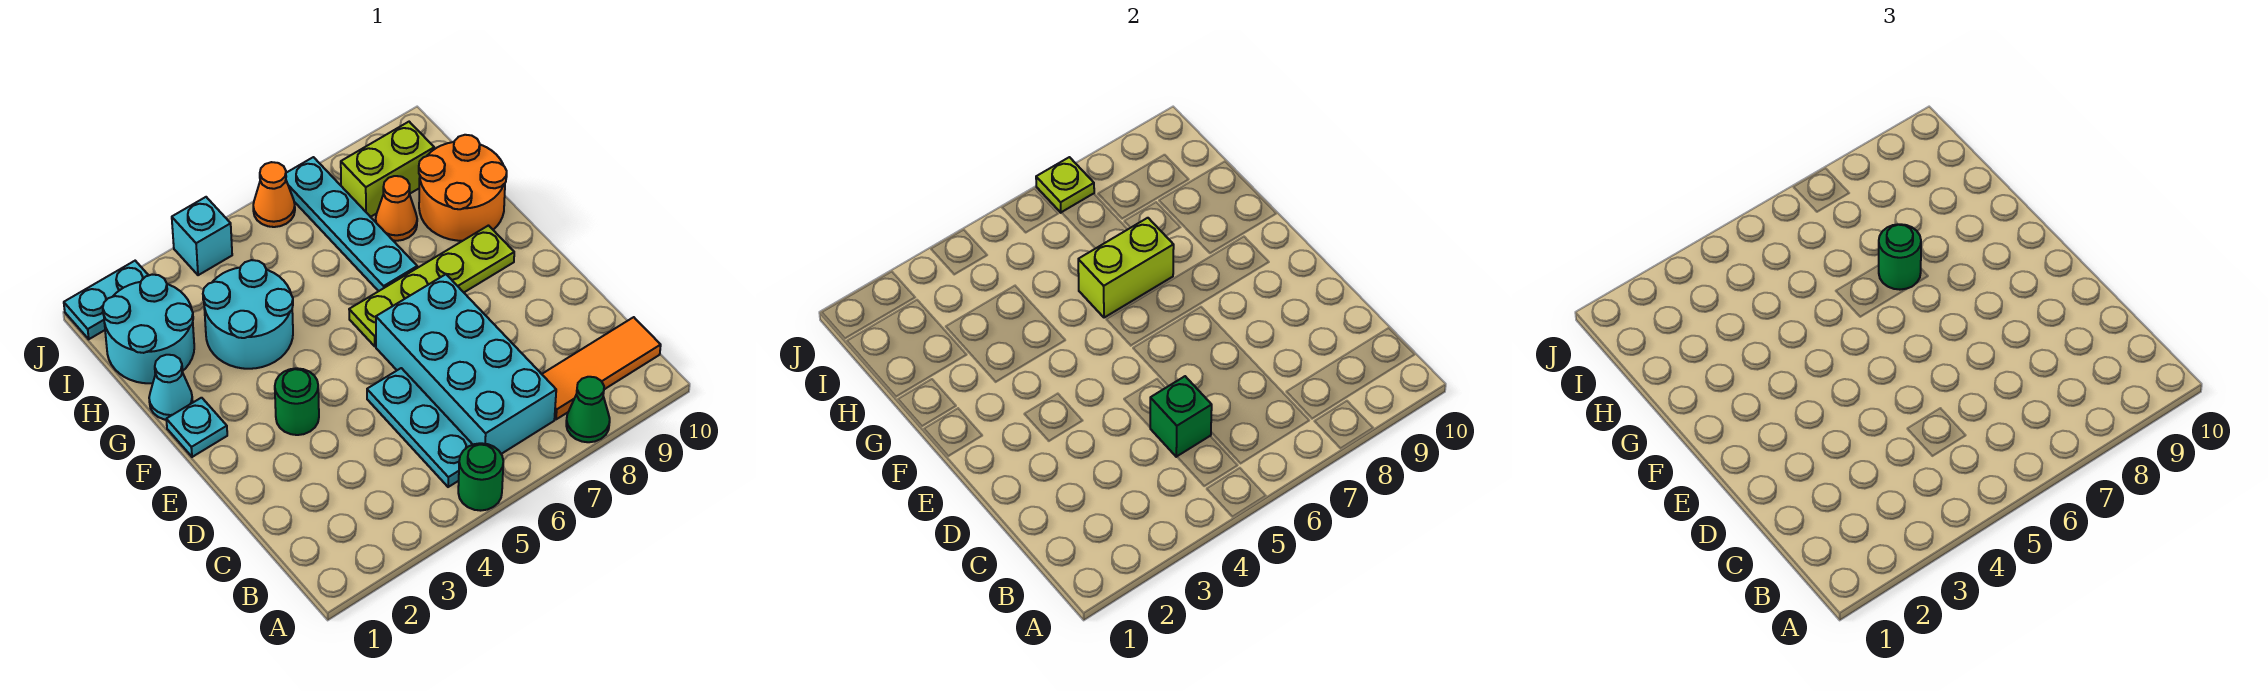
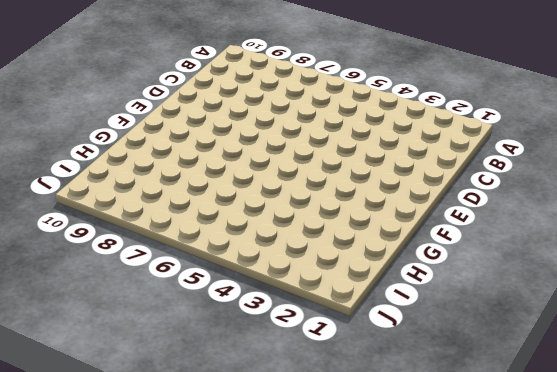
none -> green round brick A5 level 1
none -> green cone A8 level 1
none -> cyan plate B5:D5 level 1

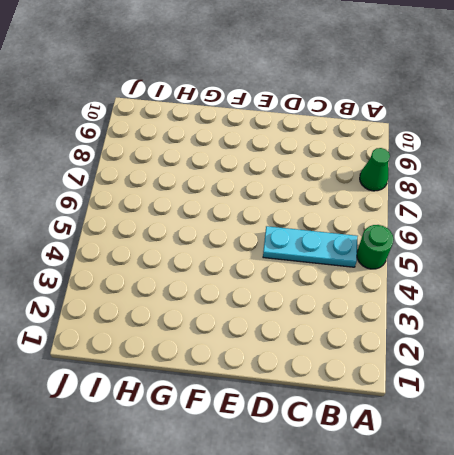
none -> cyan brick B6:E7 level 1
none -> orange tile B8:B10 level 1
none -> green round brick E3 level 1

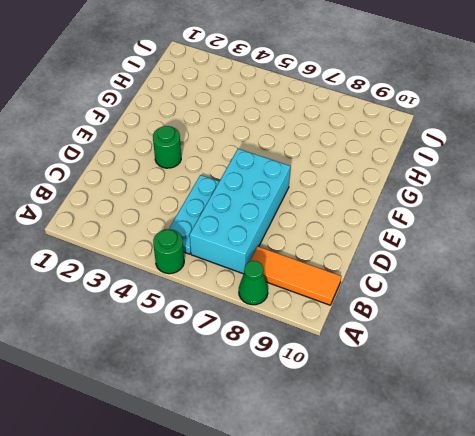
none -> cyan plate F1 level 1
none -> lime plate F6:F9 level 1
none -> cyan cone G1 level 1

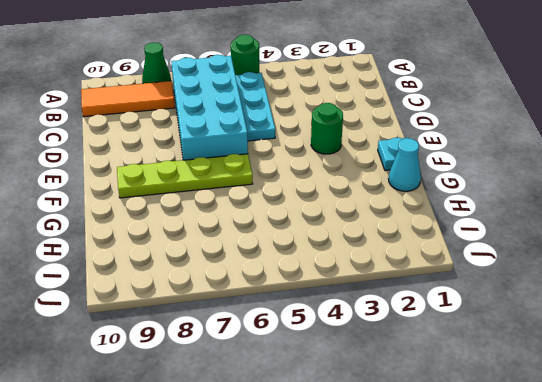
none -> cyan round brick G3:H4 level 1
none -> cyan plate G7:J7 level 1
none -> orange round brick G9:H10 level 1

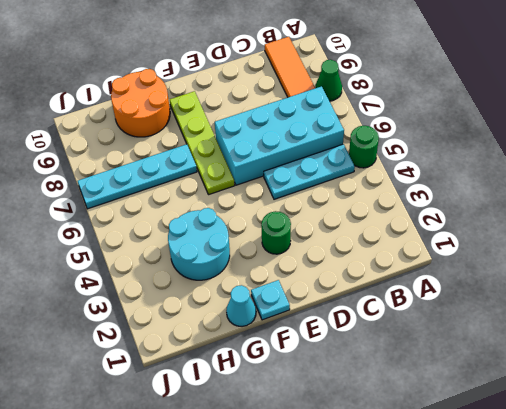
none -> cyan round brick H1:I2 level 1
none -> orange cone H8 level 1
none -> lime brick I8:I9 level 1

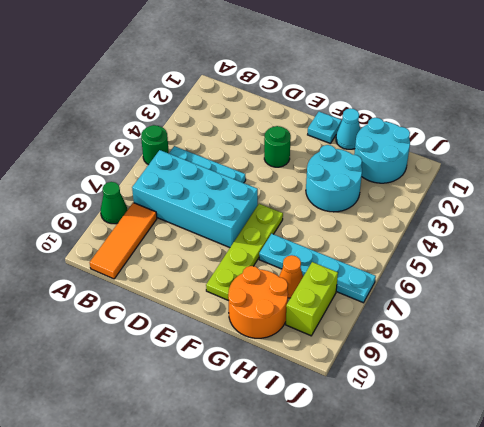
none -> cyan plate J1:J2 level 1
none -> cyan brick J4 level 1
none -> orange cone J6 level 1

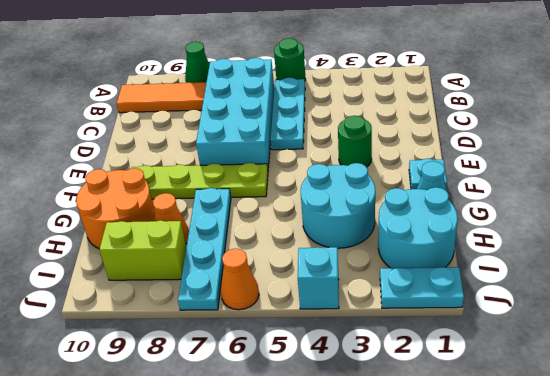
none -> green brick C5 level 2
none -> lime brick G6:G7 level 2
none -> lime plate J7 level 2

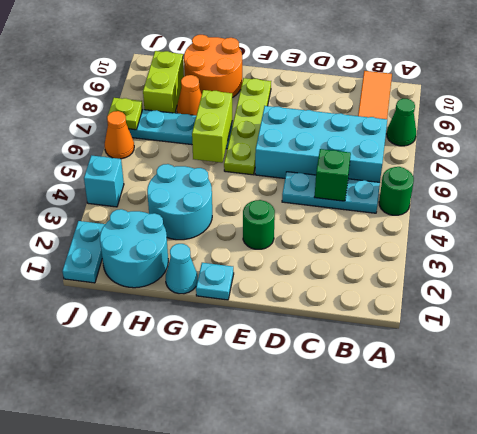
none -> green round brick G7 level 3

